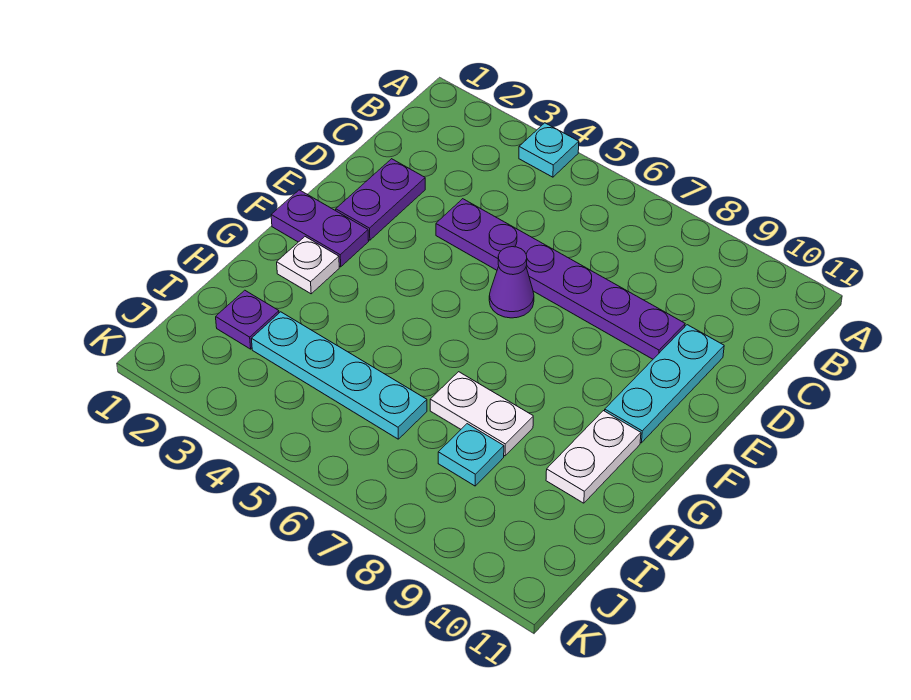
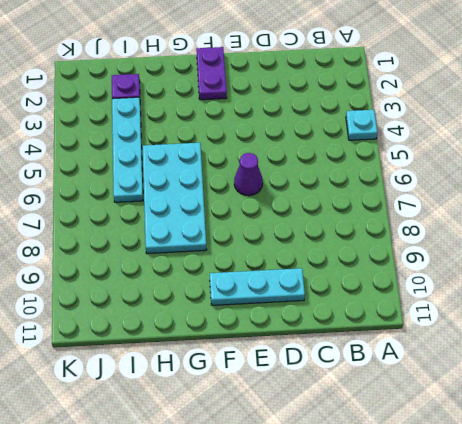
cyan plate G5:H8 level 1 -> white plate H7:H8 level 1
none -> purple plate D2:E2 level 1
none -> purple plate D4:D9 level 1
none -> white plate G2 level 1

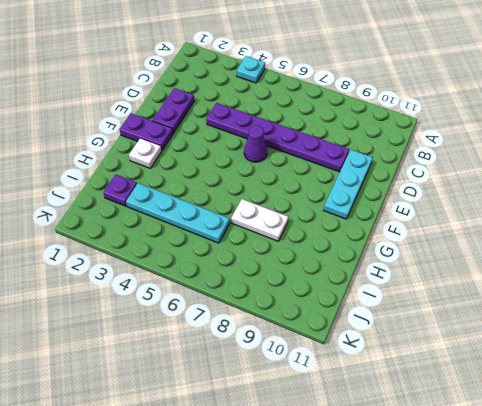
none -> white plate G10:H10 level 1
none -> cyan plate I8 level 1

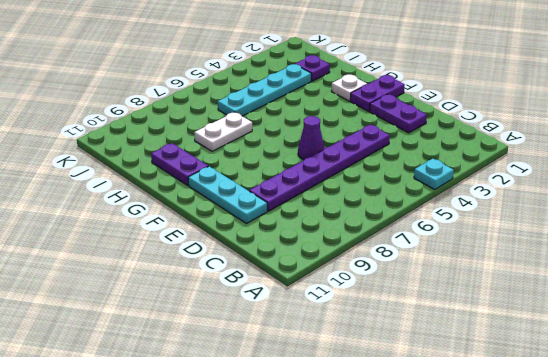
purple plate G10:H10 level 1 -> white plate G10:H10 level 1
none -> cyan plate I8 level 1

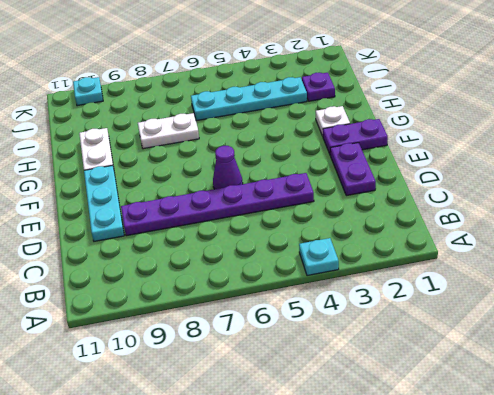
cyan plate K10 level 1 -> cyan plate I8 level 1

